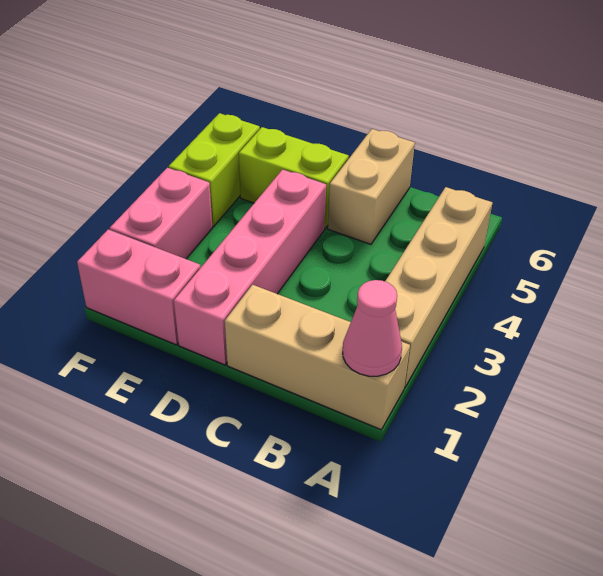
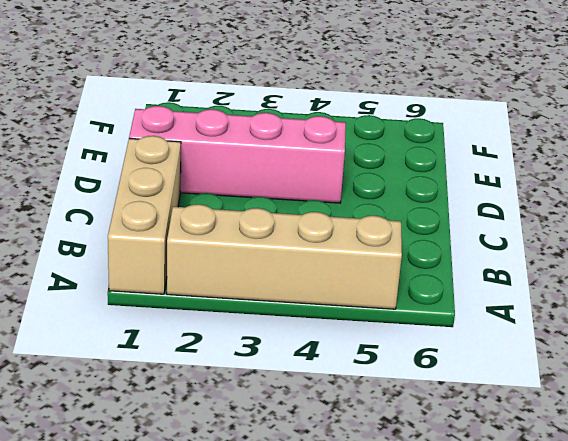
none -> tan brick C5:C6 level 1
none -> lime brick D5:E5 level 1

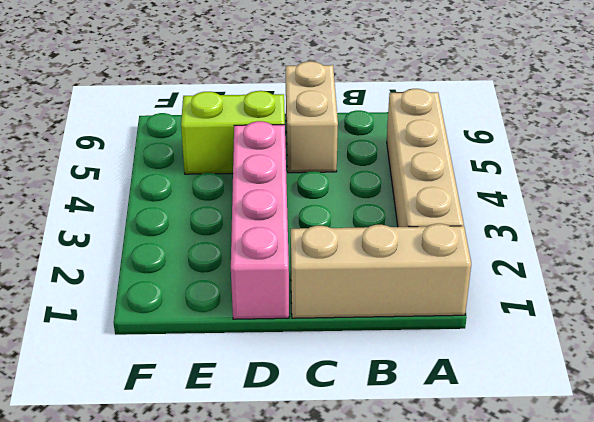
none -> pink brick E1:F1 level 1
none -> pink brick F2:F3 level 1

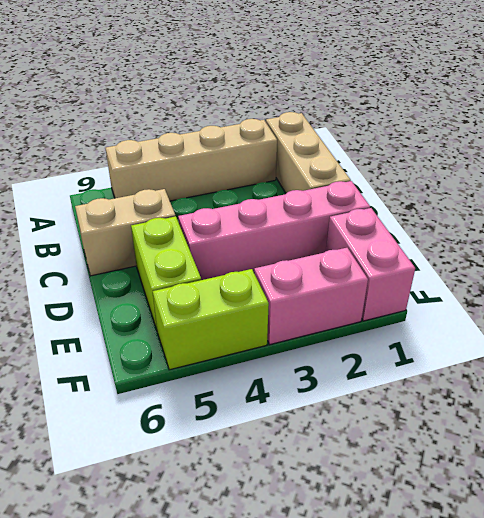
none -> pink cone A1 level 2

